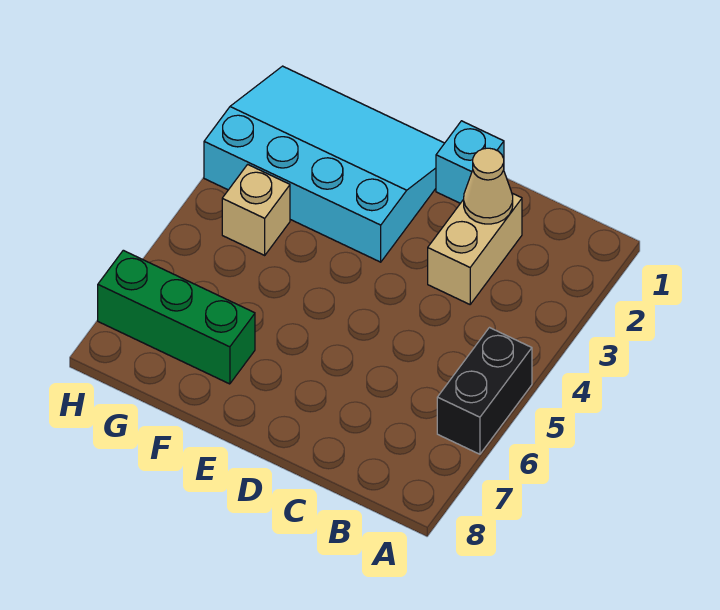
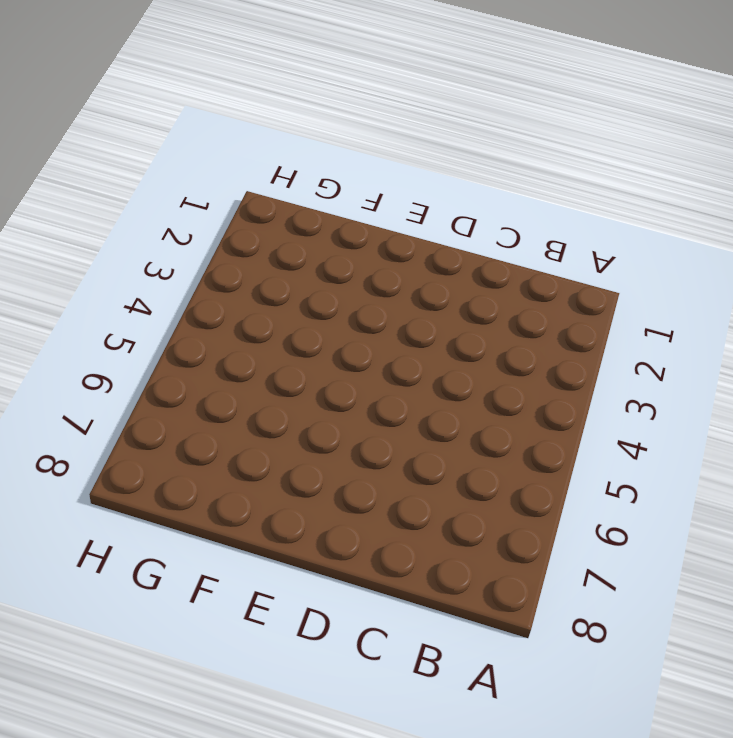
none -> black brick A5:A6 level 1
none -> tan brick C2:C3 level 1

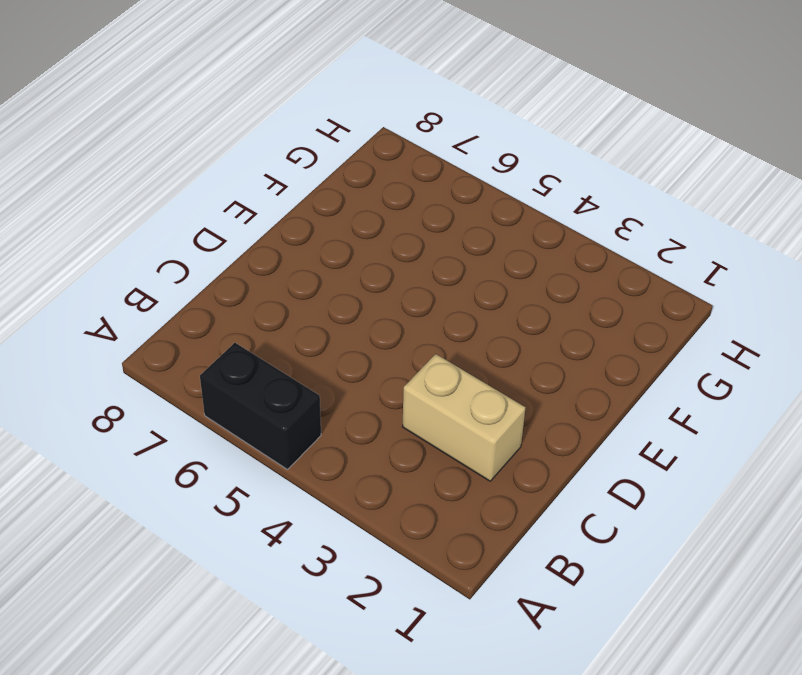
none -> cyan brick D1 level 1
none -> cyan slope E1:H3 level 1 top 3

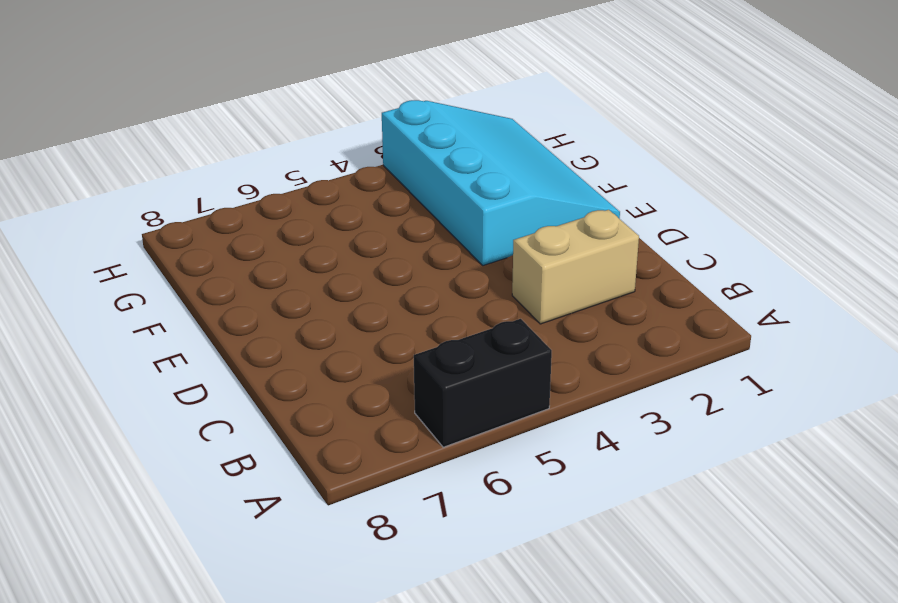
none -> cyan brick D1 level 1
none -> green brick F7:H7 level 1

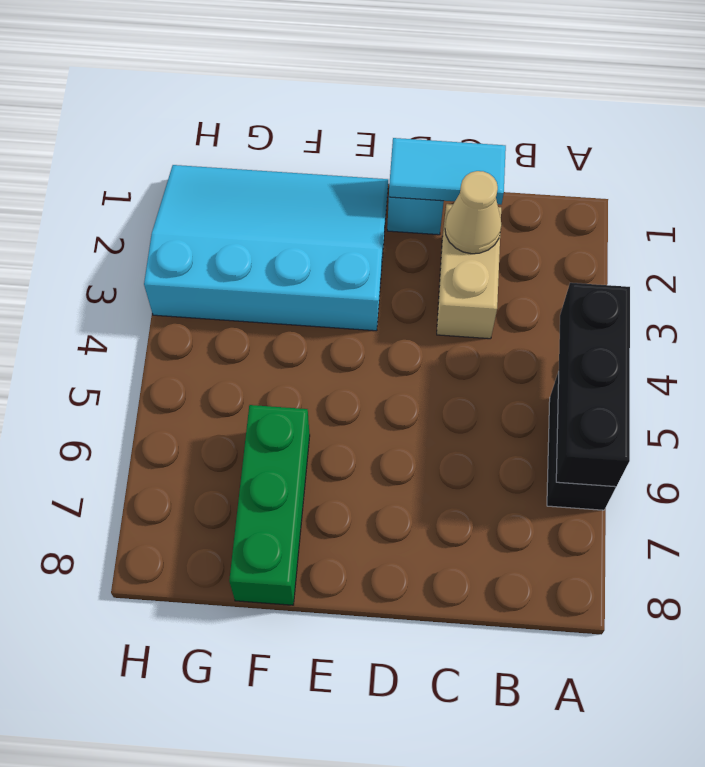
black brick A4:A6 level 2 -> none
cyan tile C1:D1 level 2 -> none
green brick F6:F8 level 1 -> green brick F7:H7 level 1
none -> tan brick G4 level 1

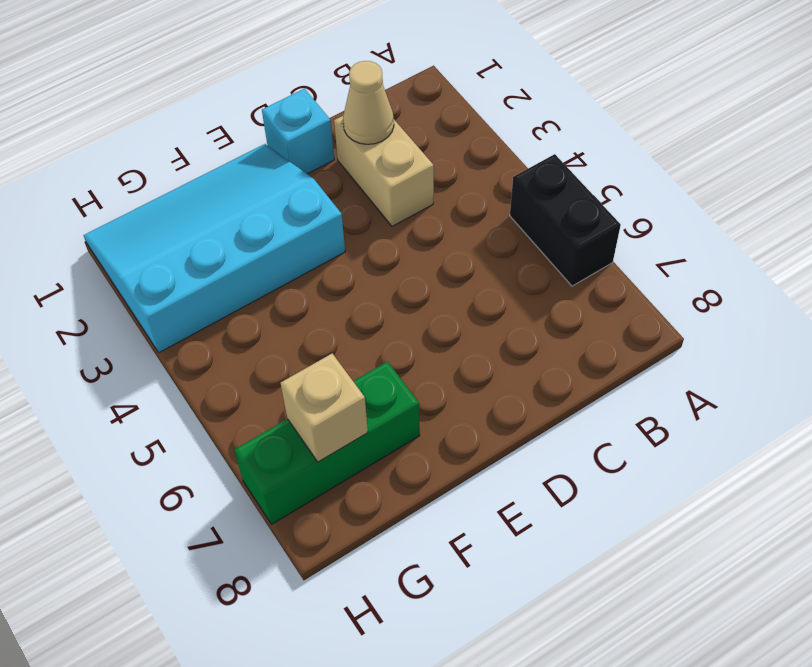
tan brick G7 level 2 -> tan brick G4 level 1

